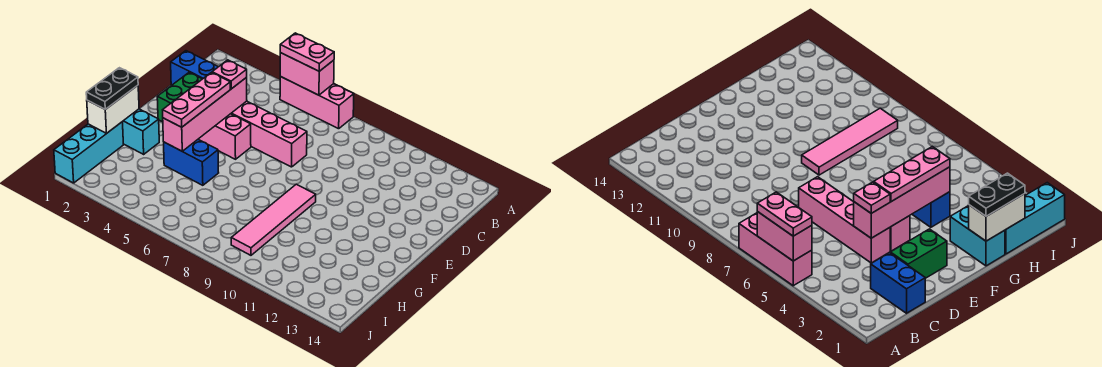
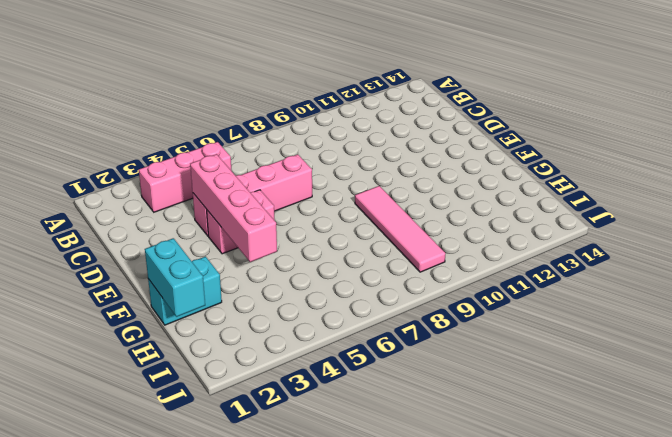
pink brick B3:B5 level 1 -> pink brick A5:A7 level 1
cyan brick G1:H1 level 2 -> white brick G1:H1 level 2
none -> blue brick C1:C2 level 1
none -> green brick D2:E2 level 1
none -> blue brick G4:G5 level 1

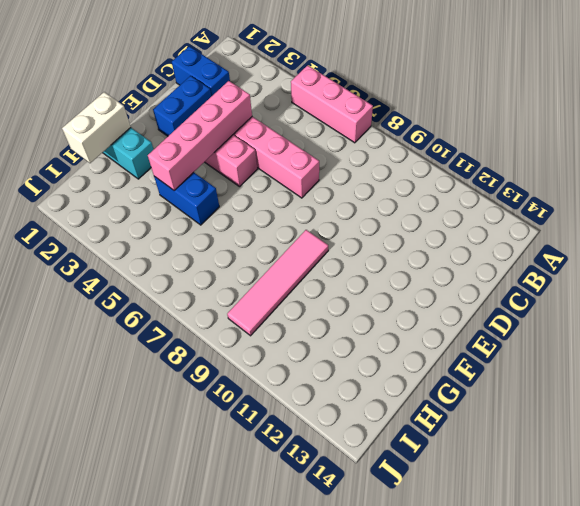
blue brick D2:E2 level 1 -> green brick D2:E2 level 1
none -> cyan brick H1:J1 level 1
none -> pink brick A5:A6 level 2
none -> pink plate A5:A6 level 3

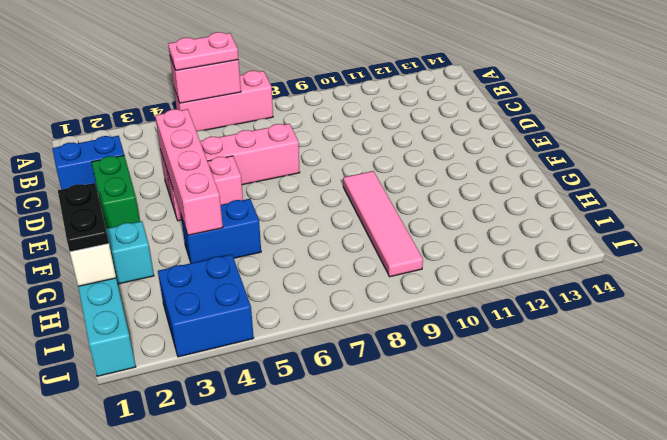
blue brick I3:J4 level 1 -> none
none -> pink plate D4 level 3
none -> pink plate E4:G4 level 3

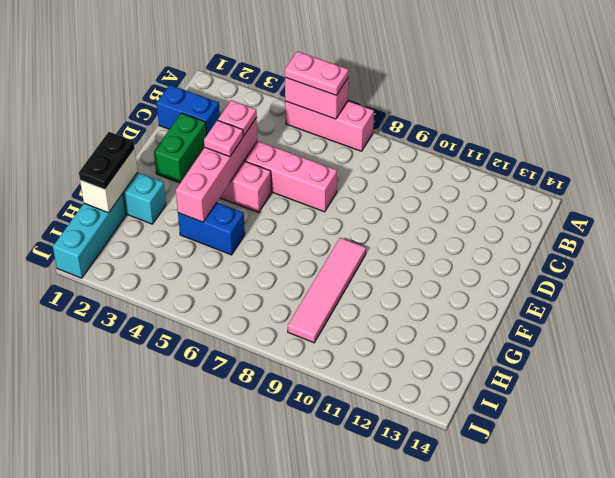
pink plate E4 level 3 -> pink plate E4:G4 level 3

